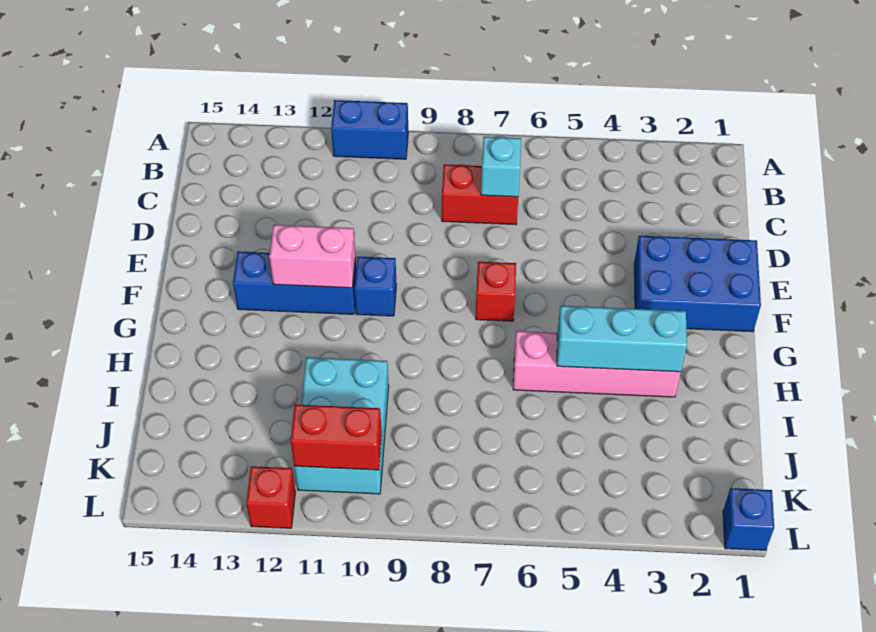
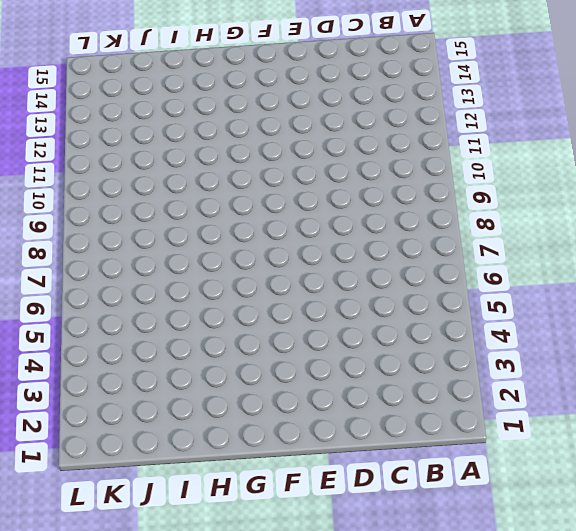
none -> blue brick A10:A11 level 1
none -> red brick C7:C8 level 1
none -> blue brick E1:F3 level 1

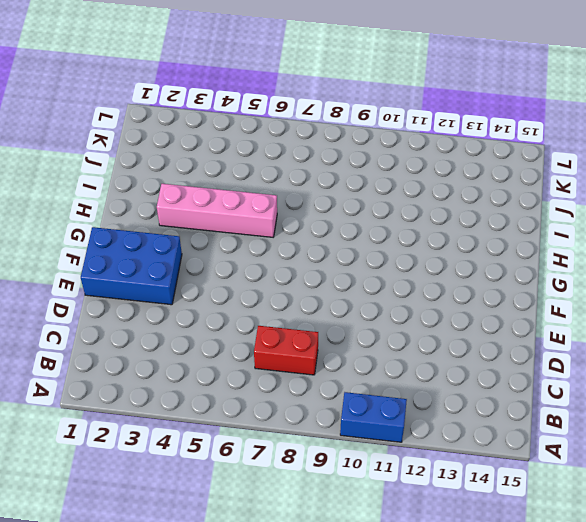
none -> red brick F7 level 1
none -> blue brick F10 level 1
none -> blue brick F11:F13 level 1

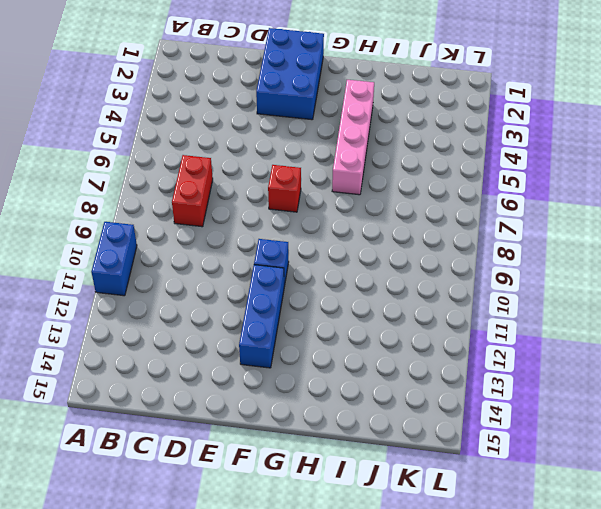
none -> cyan brick I10:K11 level 1
none -> blue brick L1 level 1
none -> red brick L12 level 1

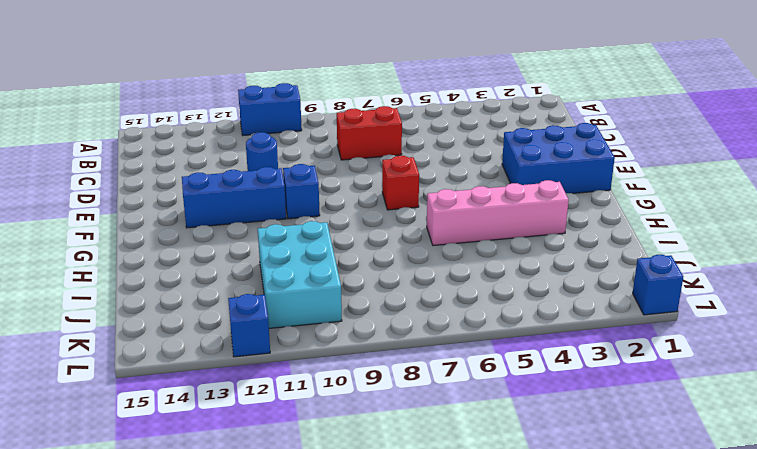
blue round brick D11 level 1 -> none
blue brick L12 level 1 -> red brick L12 level 1
none -> cyan brick C7 level 2
none -> pink brick F11:F12 level 2
none -> cyan brick H3:H5 level 2

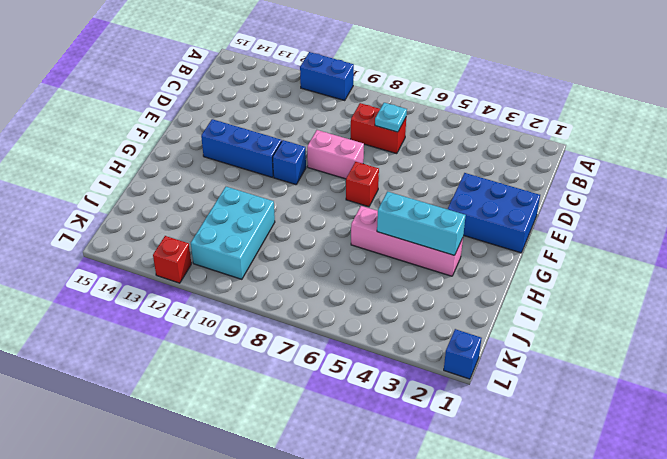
cyan plate C7 level 2 -> cyan brick C7 level 2
pink brick E8:E9 level 1 -> pink brick F11:F12 level 2
none -> red brick K10:K11 level 2

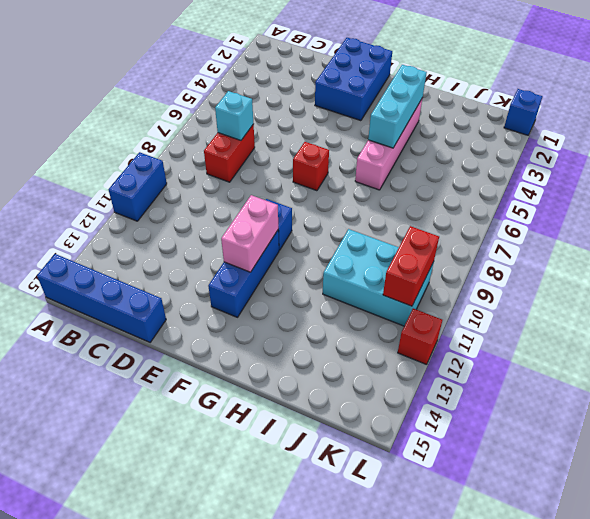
blue brick A15:D15 level 1 -> none

